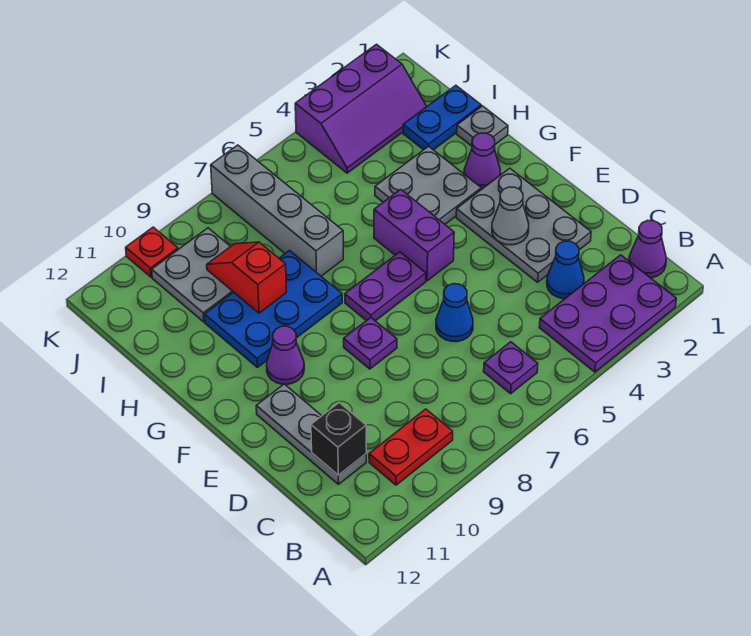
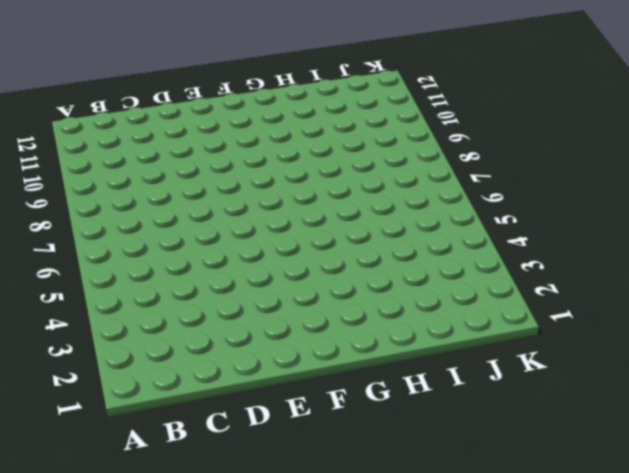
none -> purple plate A2:B4 level 1
none -> purple cone B1 level 1
none -> purple plate B6 level 1

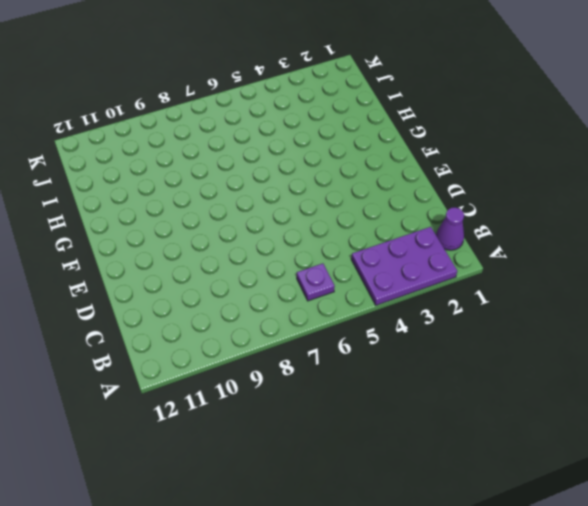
none -> red plate B9:B10 level 1
none -> blue cone C3 level 1
none -> grey plate C11:E11 level 1

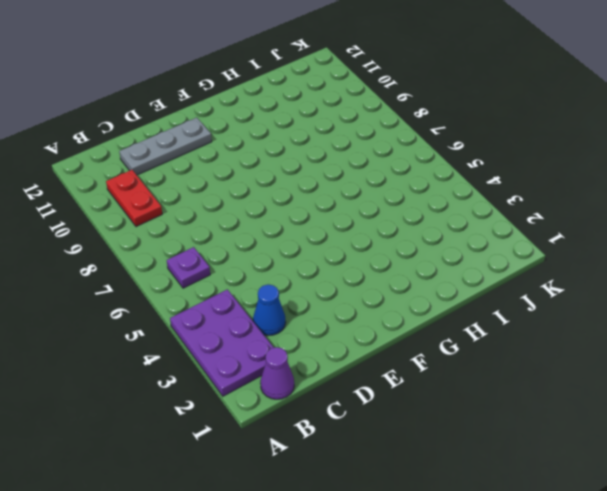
none -> grey plate D2:F3 level 1
none -> blue cone D6 level 1
none -> purple plate E8 level 1

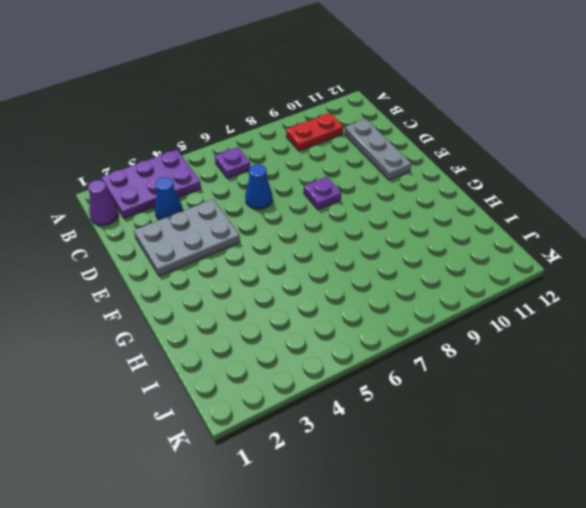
grey plate D2:E4 level 1 -> grey plate D2:F3 level 1
none -> purple brick F5:G5 level 1
none -> purple plate F6:F7 level 1
none -> purple cone F10 level 1

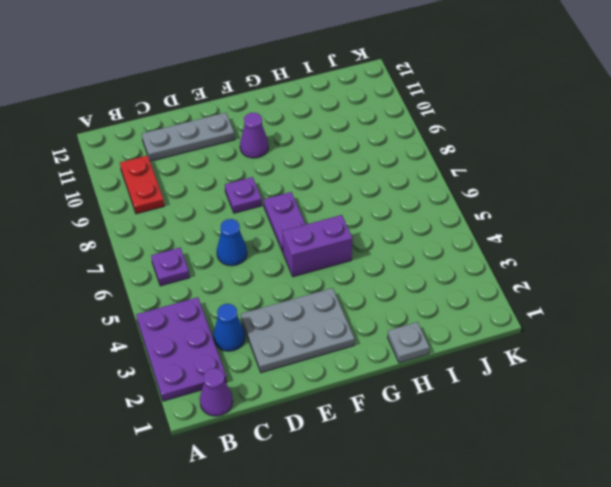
none -> purple cone G2 level 1
none -> grey plate G3:H4 level 1
none -> blue plate G8:H10 level 1

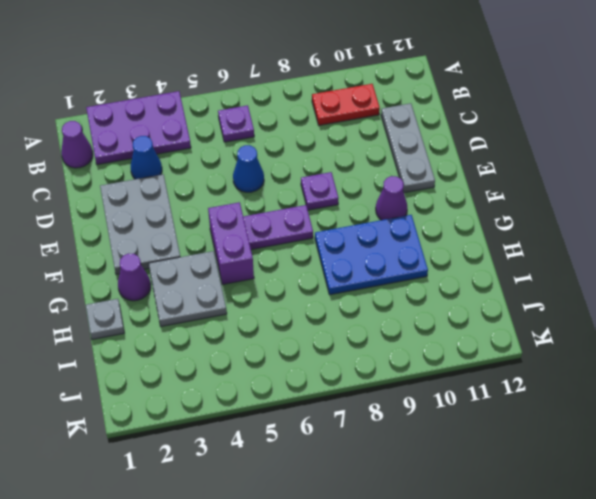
none -> grey brick H7:K7 level 1
none -> blue plate I1:I2 level 1
none -> grey plate I9:J10 level 1

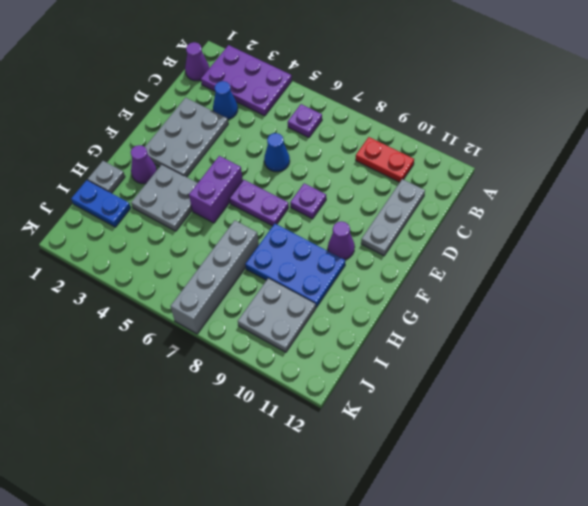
none -> purple slope J2:K4 level 1 top K
none -> red plate K10 level 1
none -> black brick C11 level 2

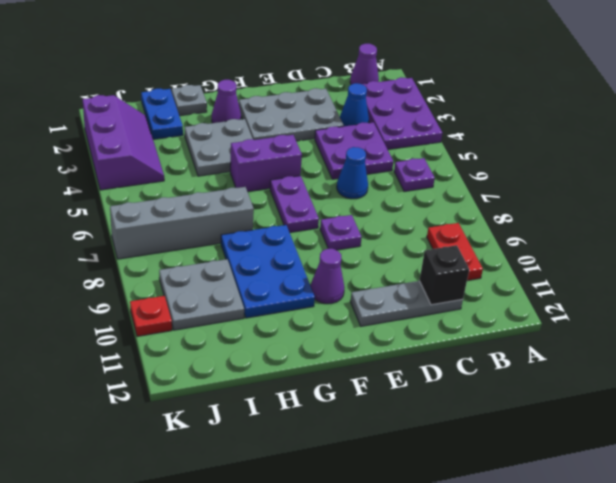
purple plate C4:D5 level 1 -> none
none -> grey cone E3 level 2
none -> red slope H9:I9 level 2 top H

